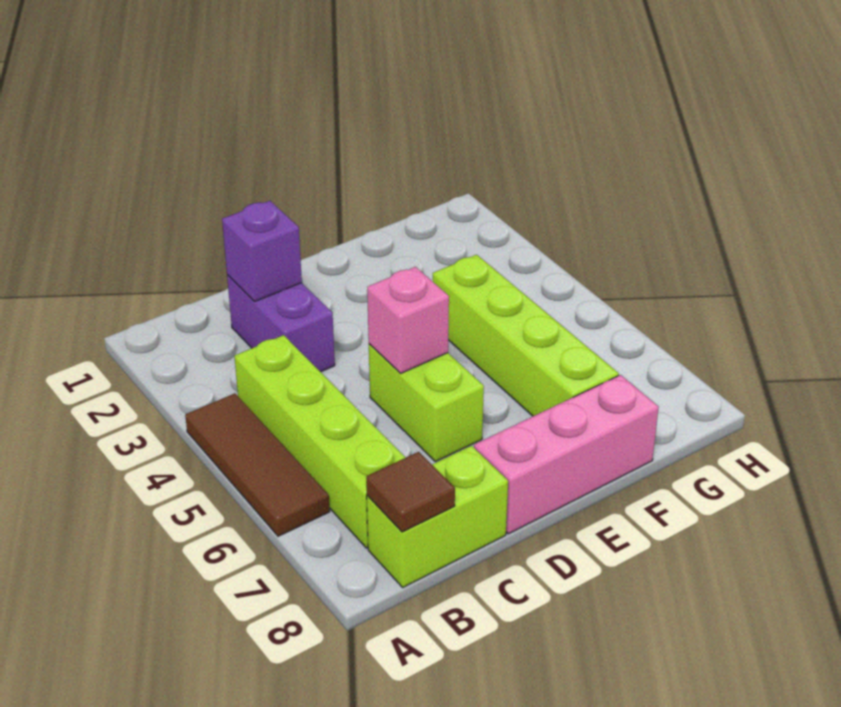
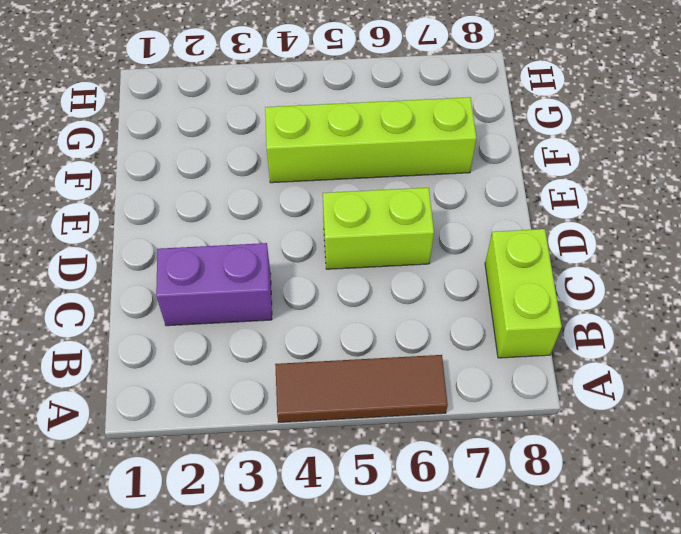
none -> lime brick B4:B7 level 1
none -> pink brick D8:F8 level 1

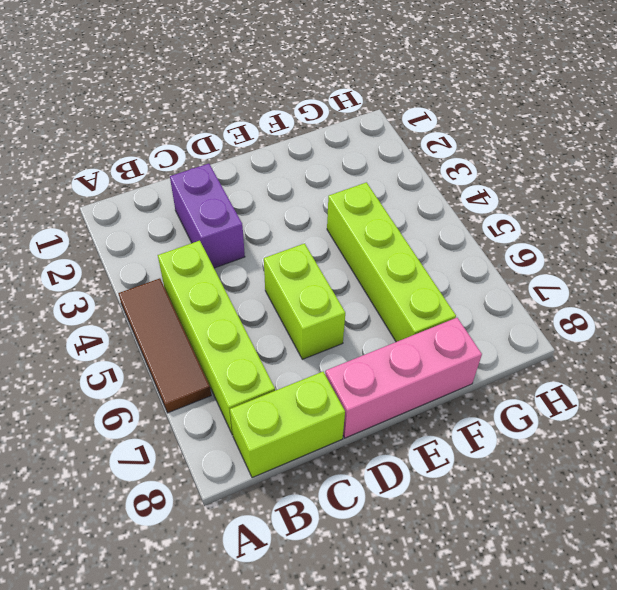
none -> brown tile B8 level 2
none -> purple brick C2 level 2

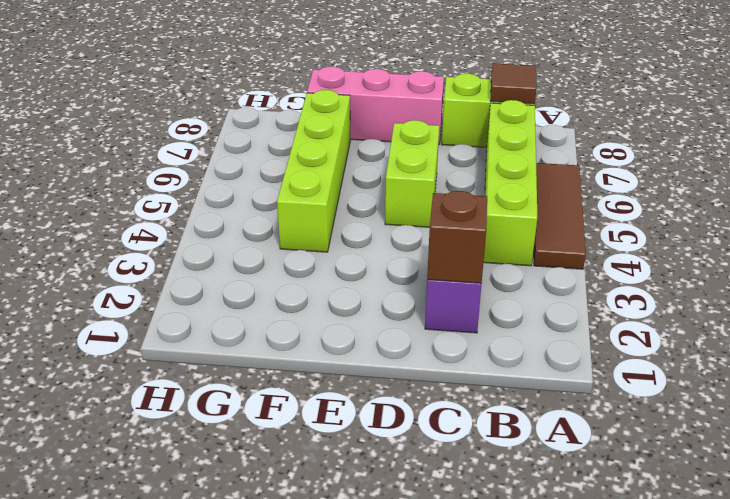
brown brick C2 level 2 -> purple brick C2 level 2
none -> pink brick D5 level 2

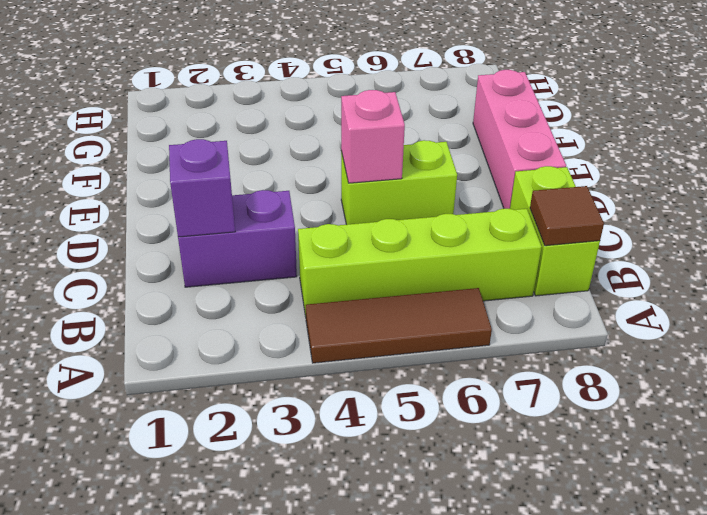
none -> lime brick F4:F7 level 1

